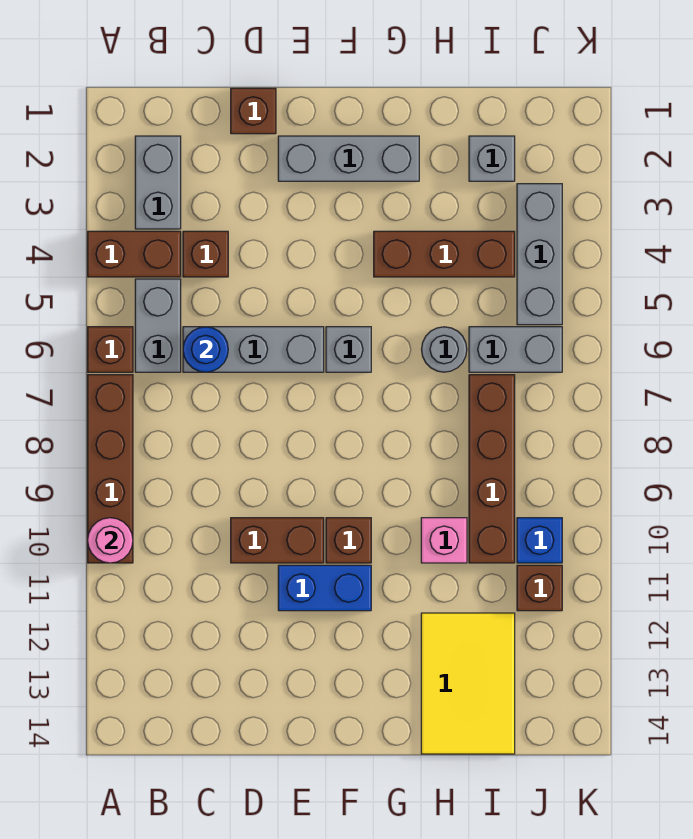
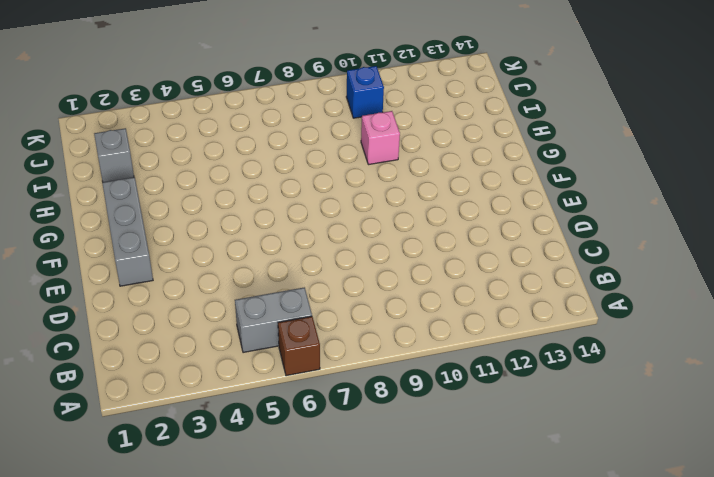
none -> brown brick A4:B4 level 1
none -> brown brick A7:A10 level 1
none -> grey brick B2:B3 level 1

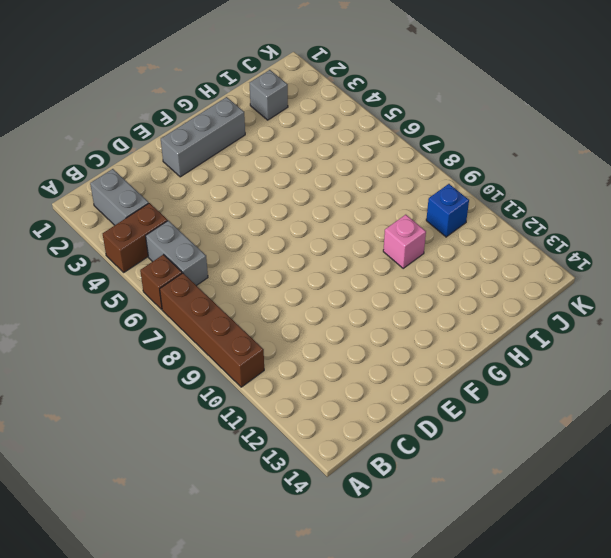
none -> brown brick C4 level 1
none -> grey brick C6:E6 level 1
none -> brown brick D1 level 1

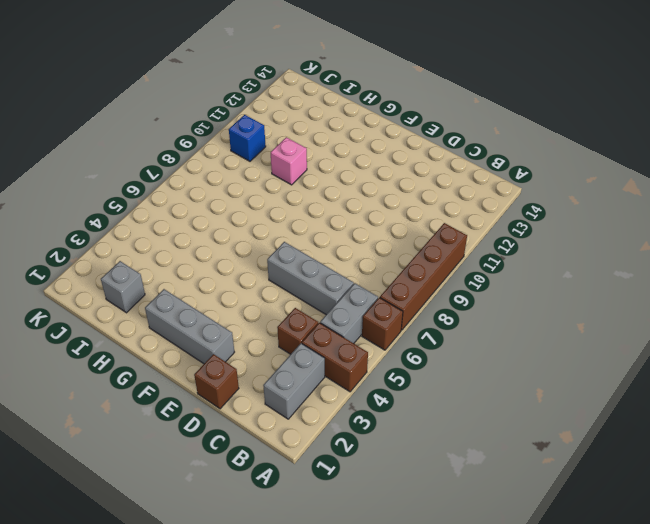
none -> brown brick D10:E10 level 1
none -> blue brick E11:F11 level 1
none -> grey brick F6 level 1

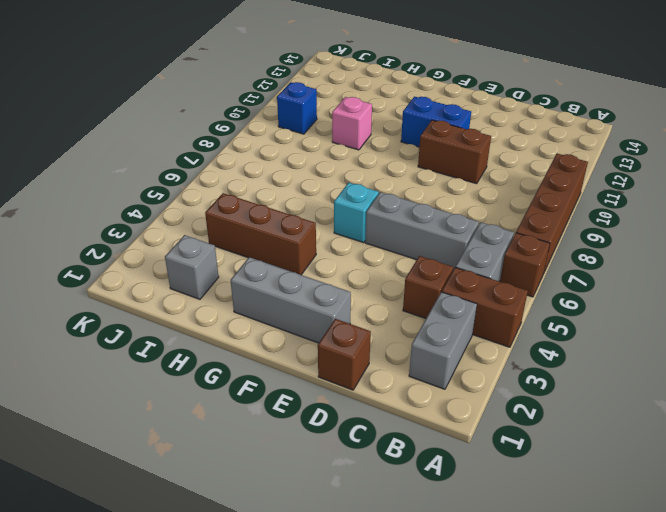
cyan brick F6 level 1 -> grey brick F6 level 1
none -> brown brick F10 level 1
none -> grey round brick H6 level 1
none -> yellow tile H12:I14 level 1

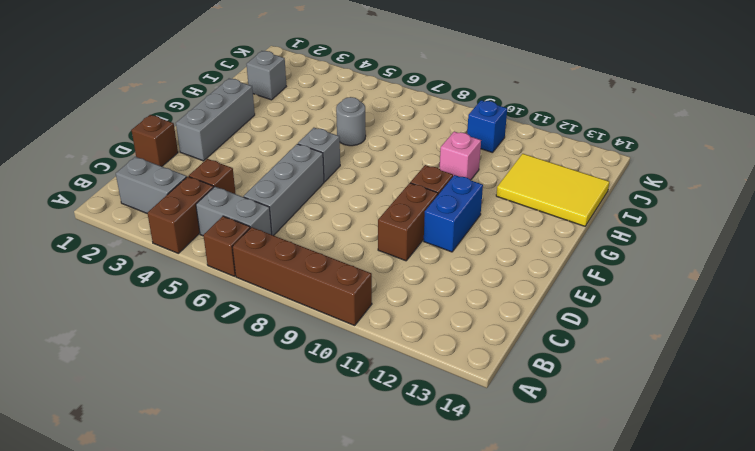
none -> brown brick G4:I4 level 1
none -> grey brick I6:J6 level 1
none -> brown brick I7:I10 level 1

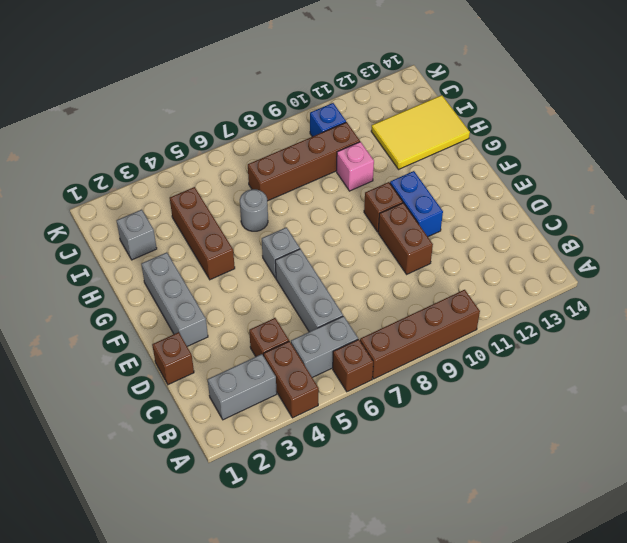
none -> grey brick I6:J6 level 1
none -> grey brick J3:J5 level 1
none -> brown brick J11 level 1

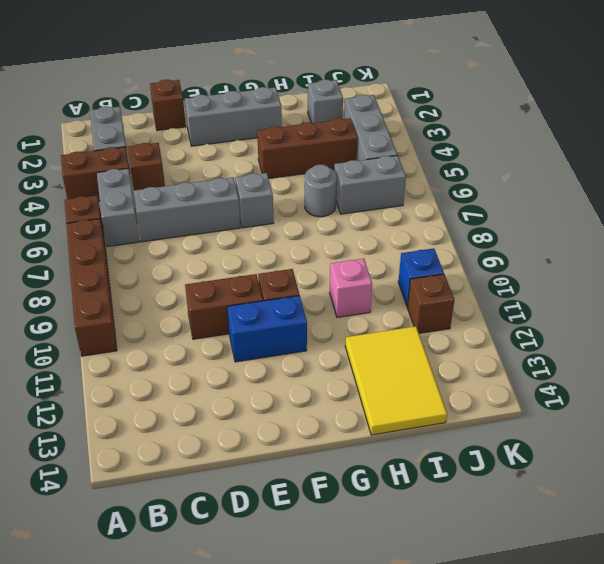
none -> brown brick I7:I10 level 1
none -> pink round brick A10 level 2
none -> blue round brick C6 level 2

